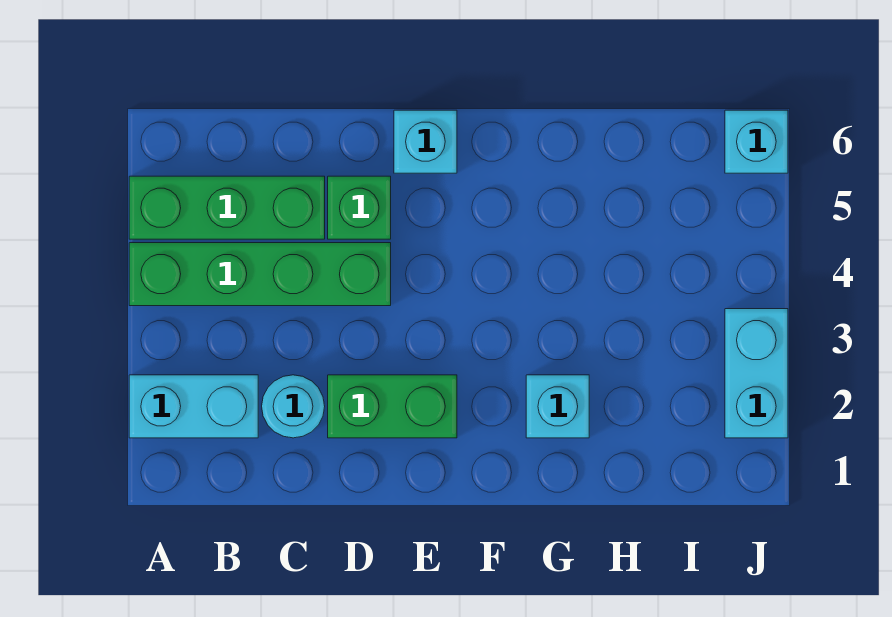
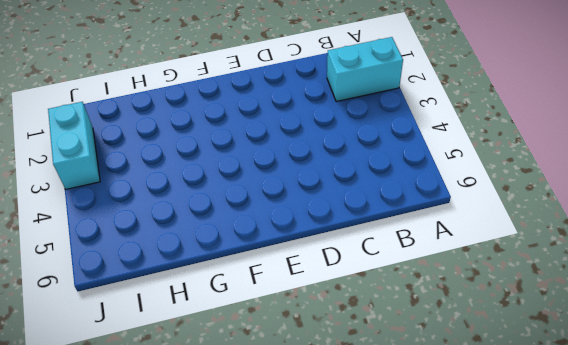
none -> green brick A4:D4 level 1
none -> green brick A5:C5 level 1

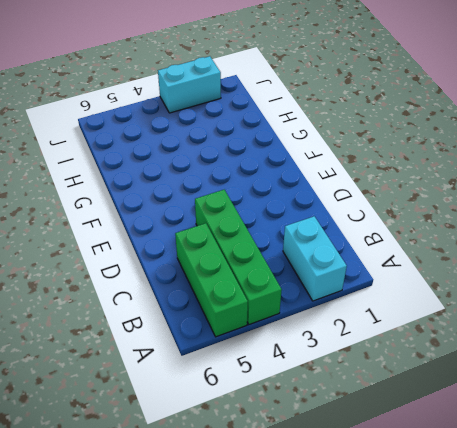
none -> cyan round brick C2 level 1
none -> green brick D2:E2 level 1

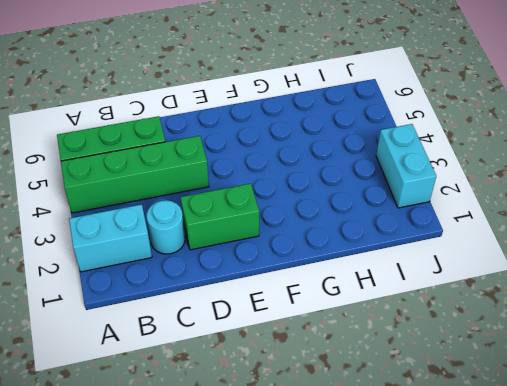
none -> green brick D5 level 1
none -> cyan brick E6 level 1

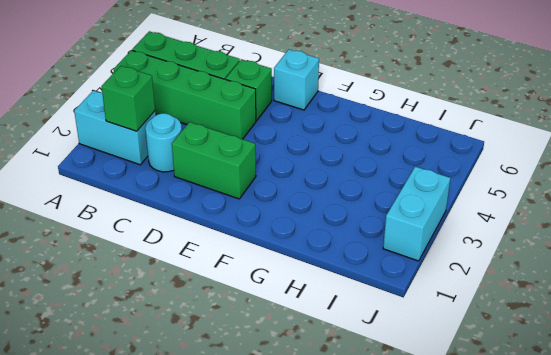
green brick B2 level 2 -> none
none -> cyan brick G2 level 1
none -> cyan brick J6 level 1

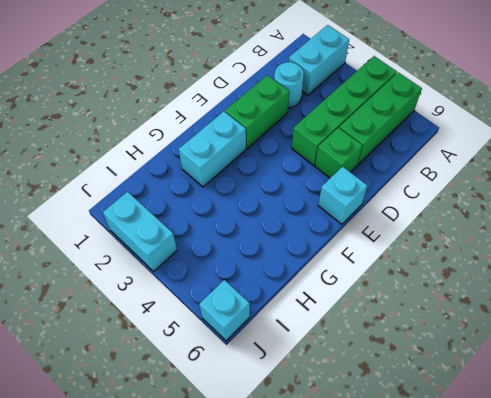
cyan brick F2:G2 level 1 -> cyan brick G2 level 1

